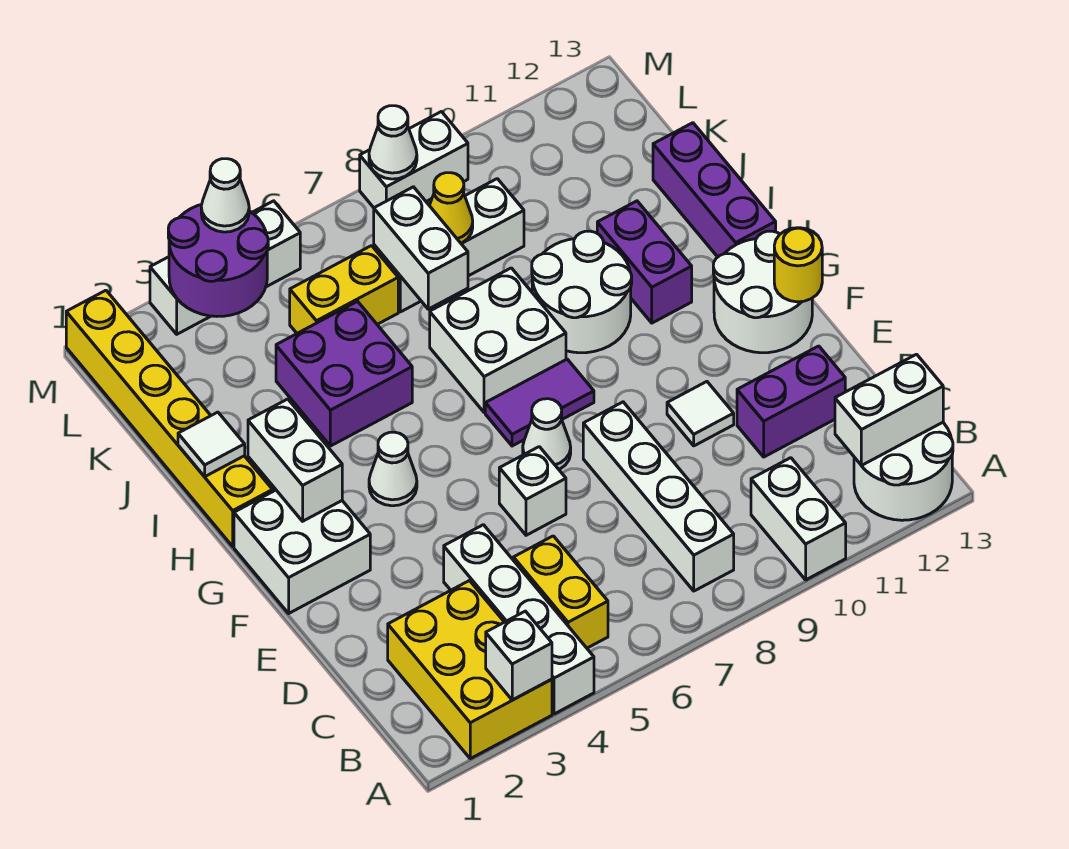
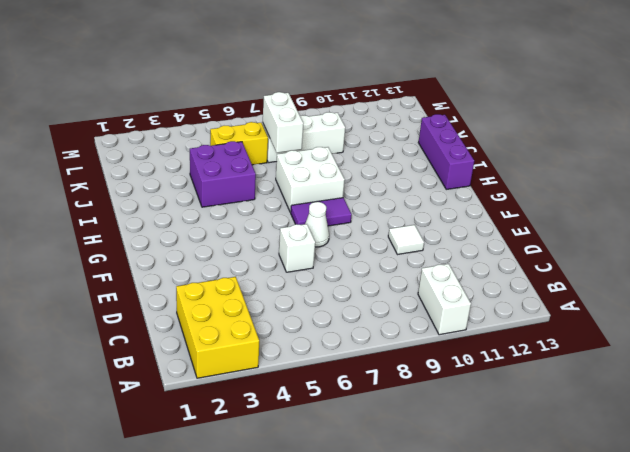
none -> white brick A4:D4 level 1
none -> white round brick A12:B13 level 1
none -> yellow brick B5:C5 level 1
none -> white brick B8:E8 level 1

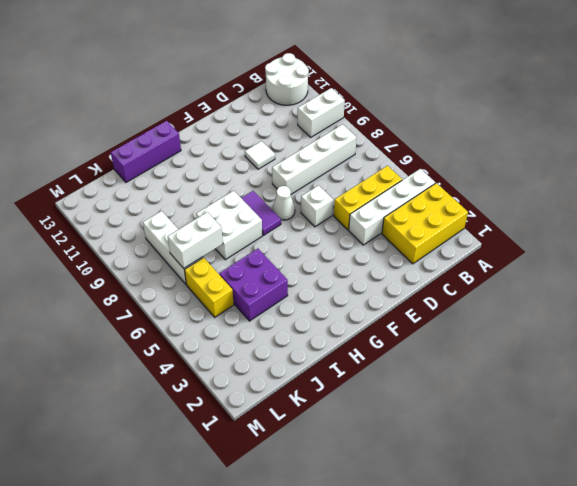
yellow brick B5:D5 level 1 -> yellow brick B5:C5 level 1
none -> purple brick D11:D12 level 1
none -> white brick F1:G2 level 1
none -> white round brick F12:G13 level 1
none -> white cone G4 level 1

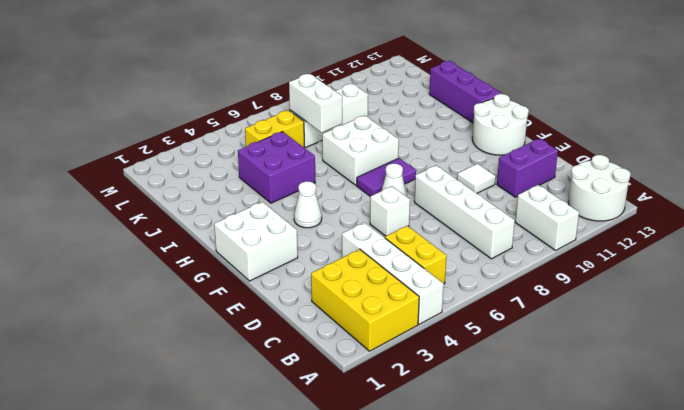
none -> yellow brick H1:M1 level 1
none -> white round brick H9:I10 level 1
none -> purple brick H11:I11 level 1
none -> white brick M3:M5 level 1

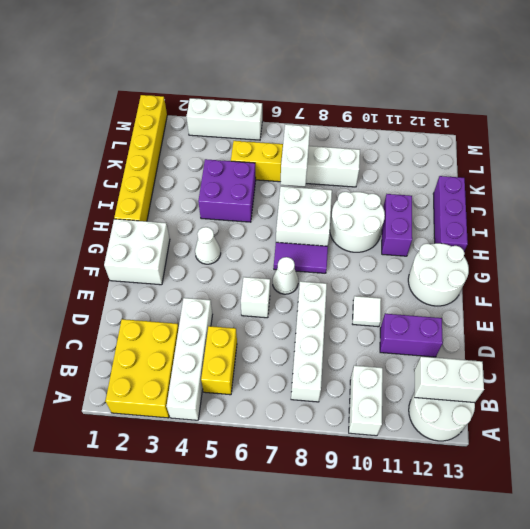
none -> white brick M8:M9 level 1
none -> white brick A3 level 2
none -> yellow round brick F13 level 2
none -> white brick G2:H2 level 2

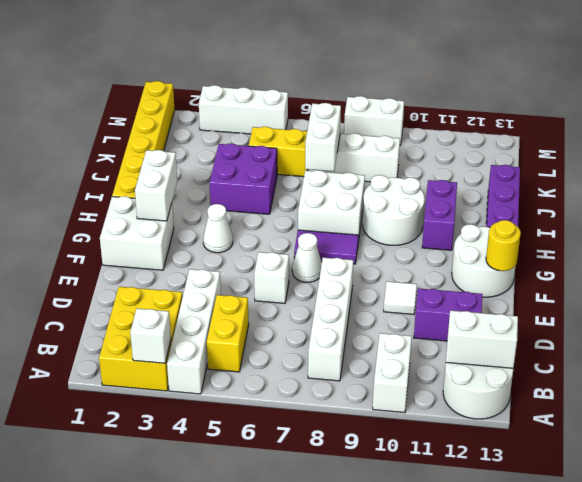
none -> white tile I1 level 2
none -> yellow cone K8 level 2
none -> purple round brick L3:M4 level 2
none -> white cone M8 level 2

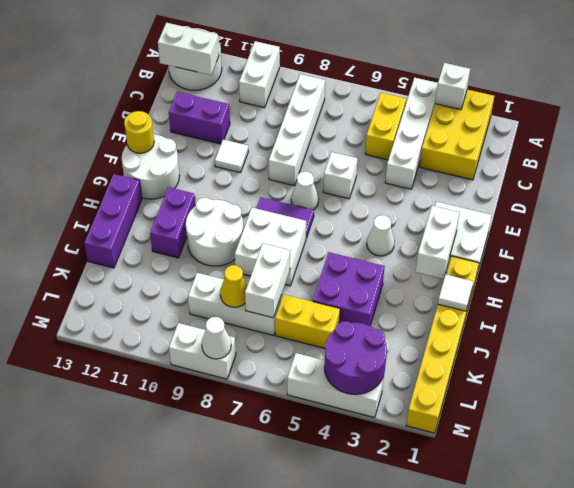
none -> white cone M4 level 3

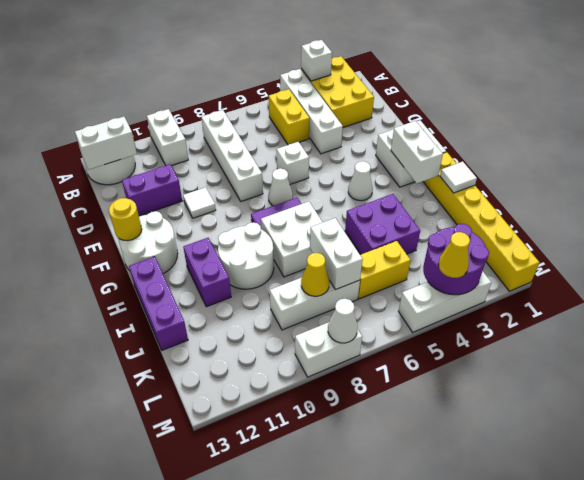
yellow cone M4 level 3 -> white cone M4 level 3

